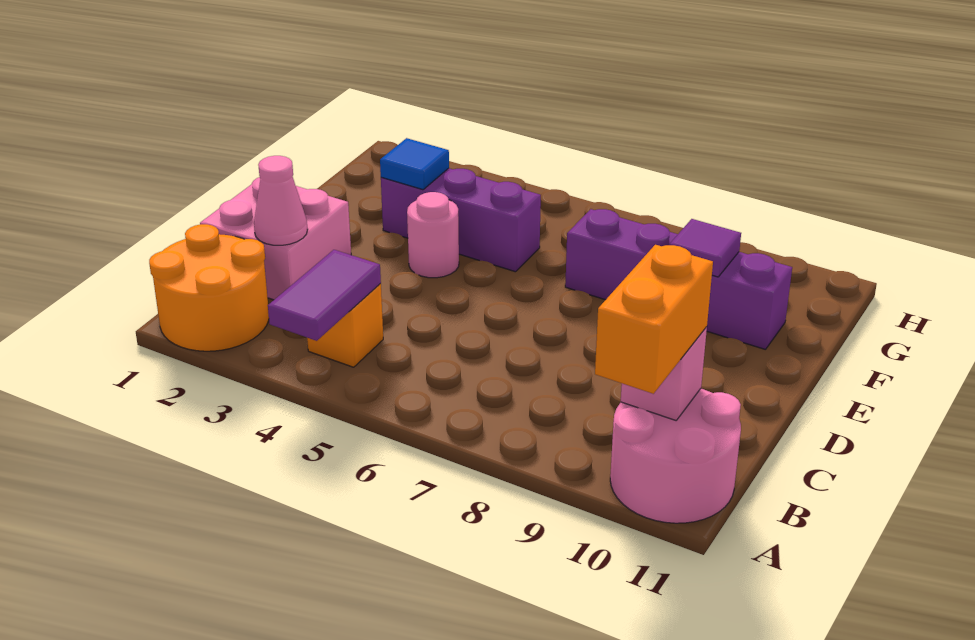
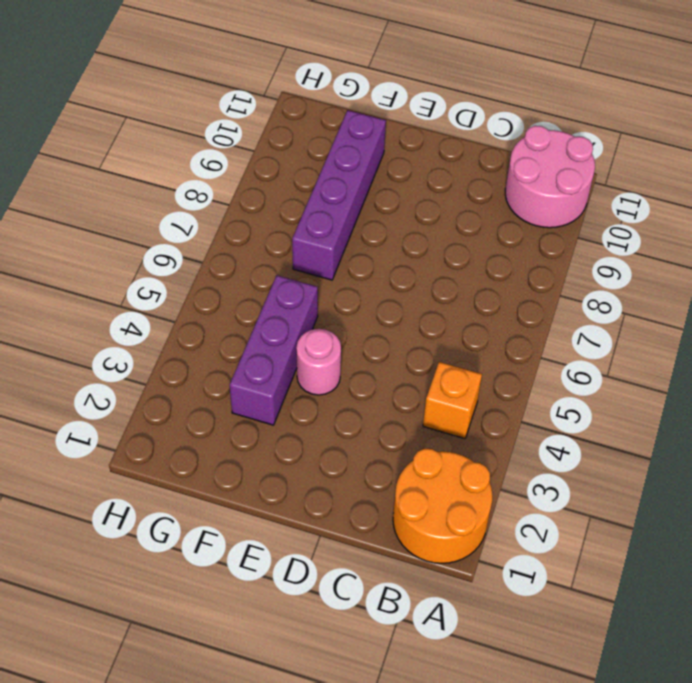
none -> pink brick C1:D2 level 1
none -> purple tile A4:B4 level 2
none -> pink brick B10 level 2

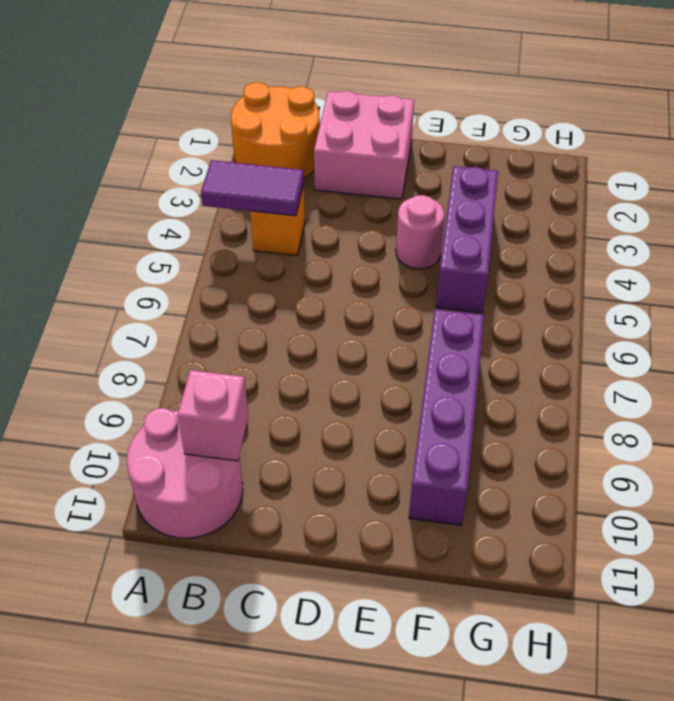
none -> pink cone C2 level 2
none -> blue tile F3 level 2
none -> purple tile F9 level 2

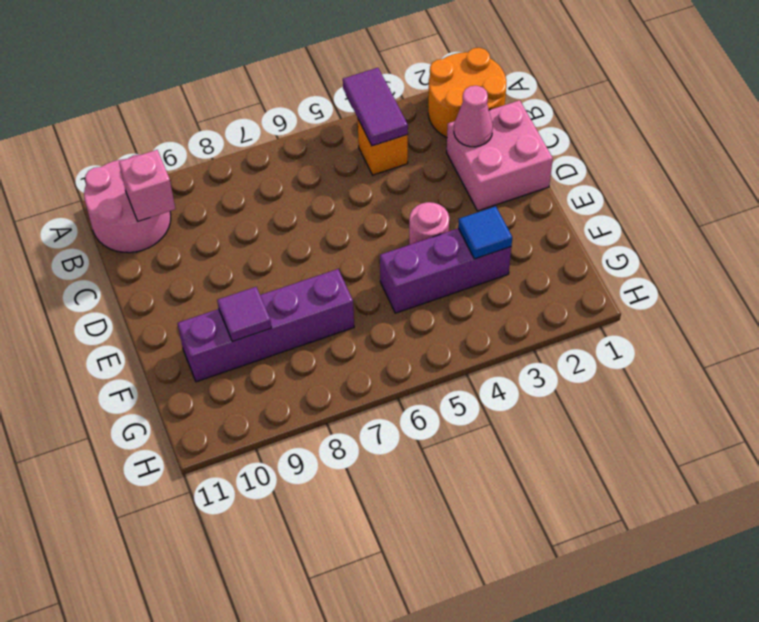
none -> orange brick A10:B10 level 3

